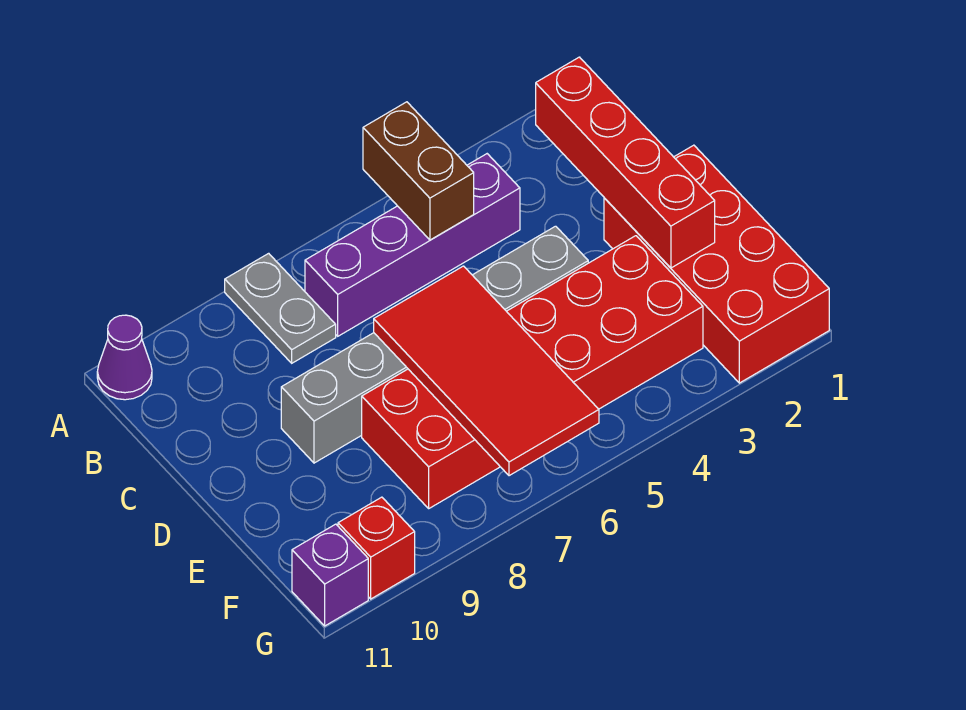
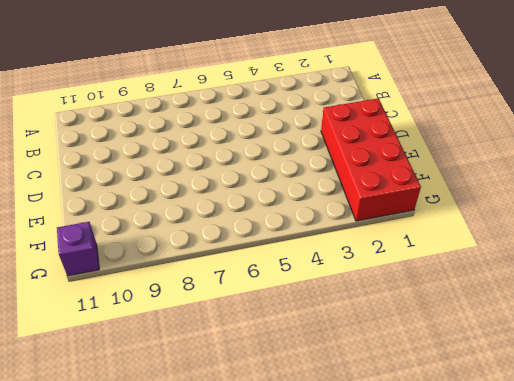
none -> grey plate A8:B8 level 1
none -> purple cone A11 level 1

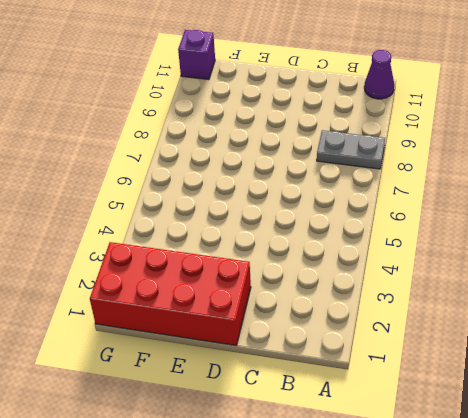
none -> purple brick B4:B7 level 1
none -> grey brick D4:D9 level 1

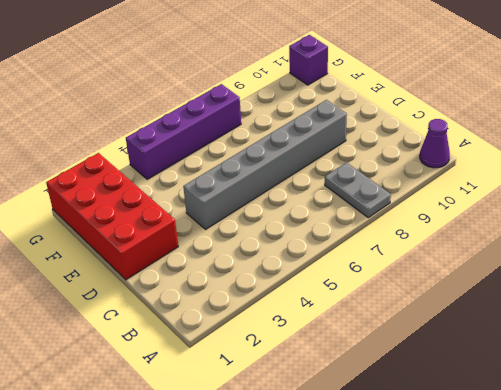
purple brick G4:G7 level 1 -> purple brick B4:B7 level 1
none -> red brick E3:F8 level 1
none -> red brick G10 level 1

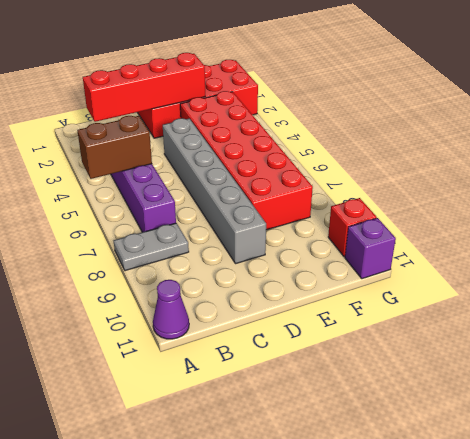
none -> red tile D6:G7 level 2

